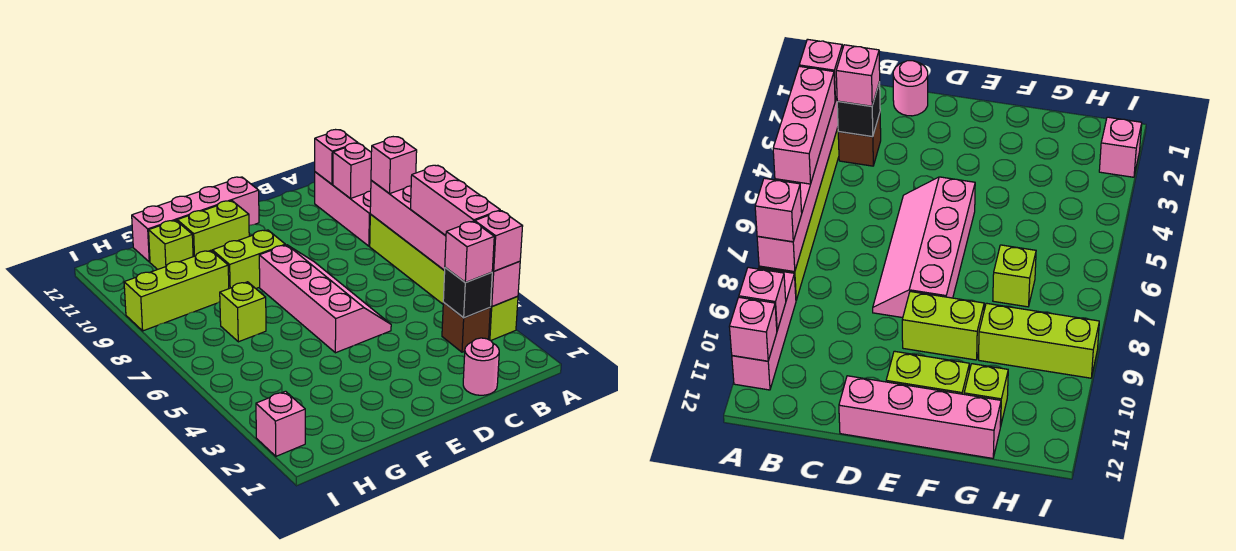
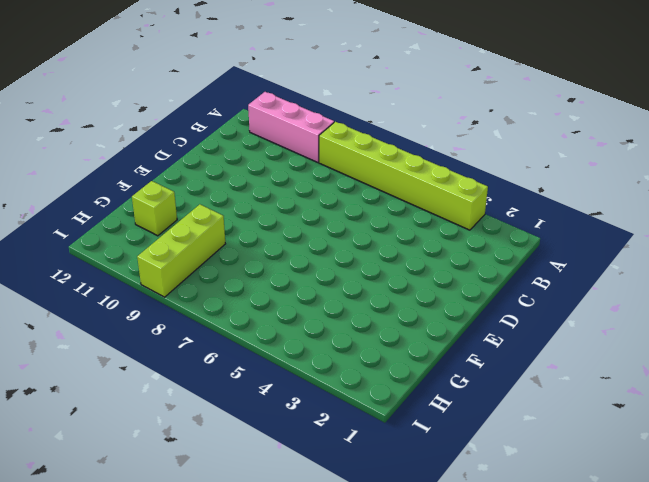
none -> brown brick B3 level 1
none -> pink round brick C1 level 1
none -> pink slope D5:E8 level 1 top E

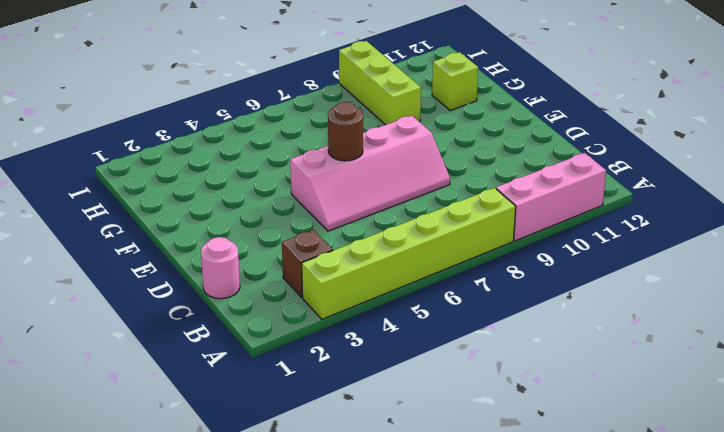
brown round brick E6 level 2 -> none
none -> pink brick D12:G12 level 1
none -> lime brick E9:F9 level 1
none -> lime brick E11:F11 level 1

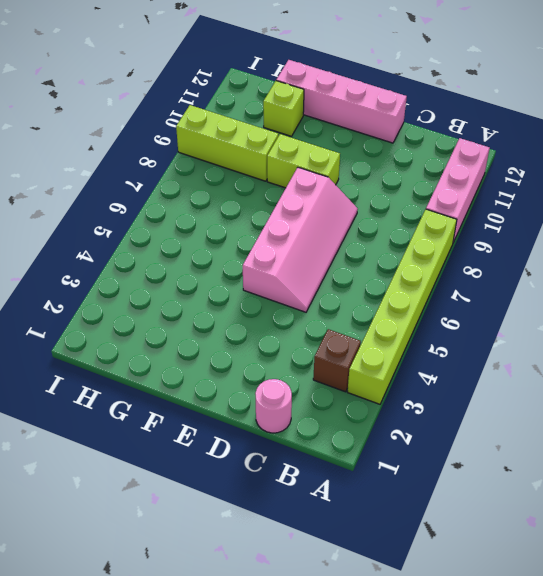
none -> lime brick E11:F11 level 1
none -> lime brick G7 level 1
none -> pink brick I2 level 1

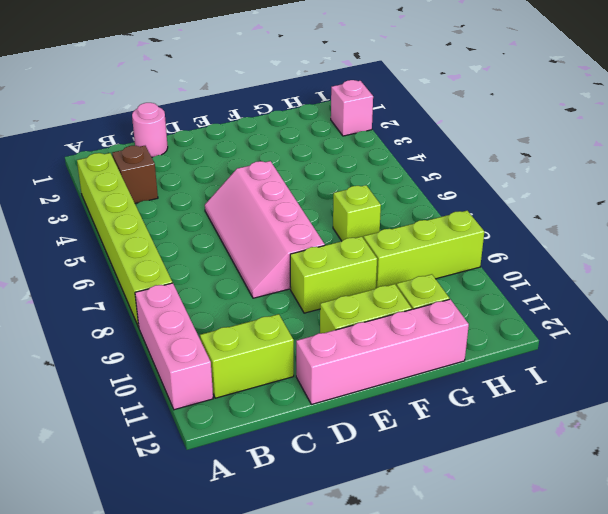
lime brick B11:C11 level 1 -> none
none -> pink brick A3:A8 level 2
none -> pink brick A10 level 2
none -> pink brick A11 level 2

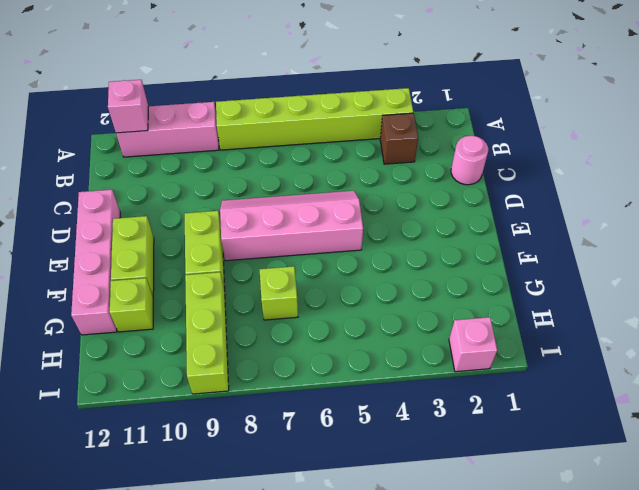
none -> pink brick A3:A8 level 2
none -> pink brick A10 level 2
none -> black brick B3 level 2

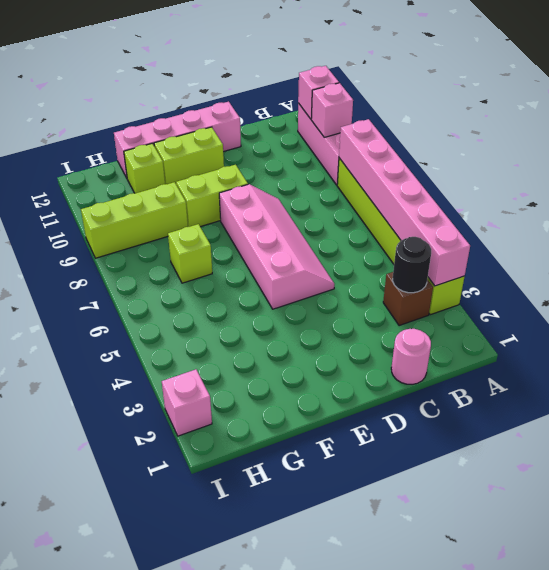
black round brick B3 level 2 -> black brick B3 level 2
none -> pink brick A3 level 3
none -> pink brick A4:A6 level 3
none -> pink brick A8 level 3

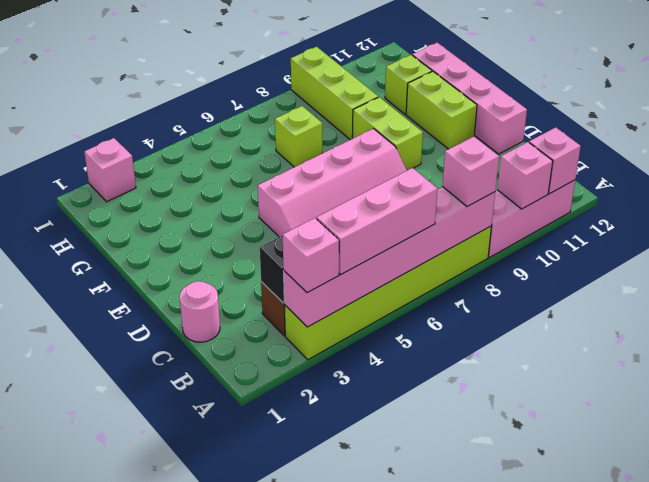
none -> pink brick B3 level 3

